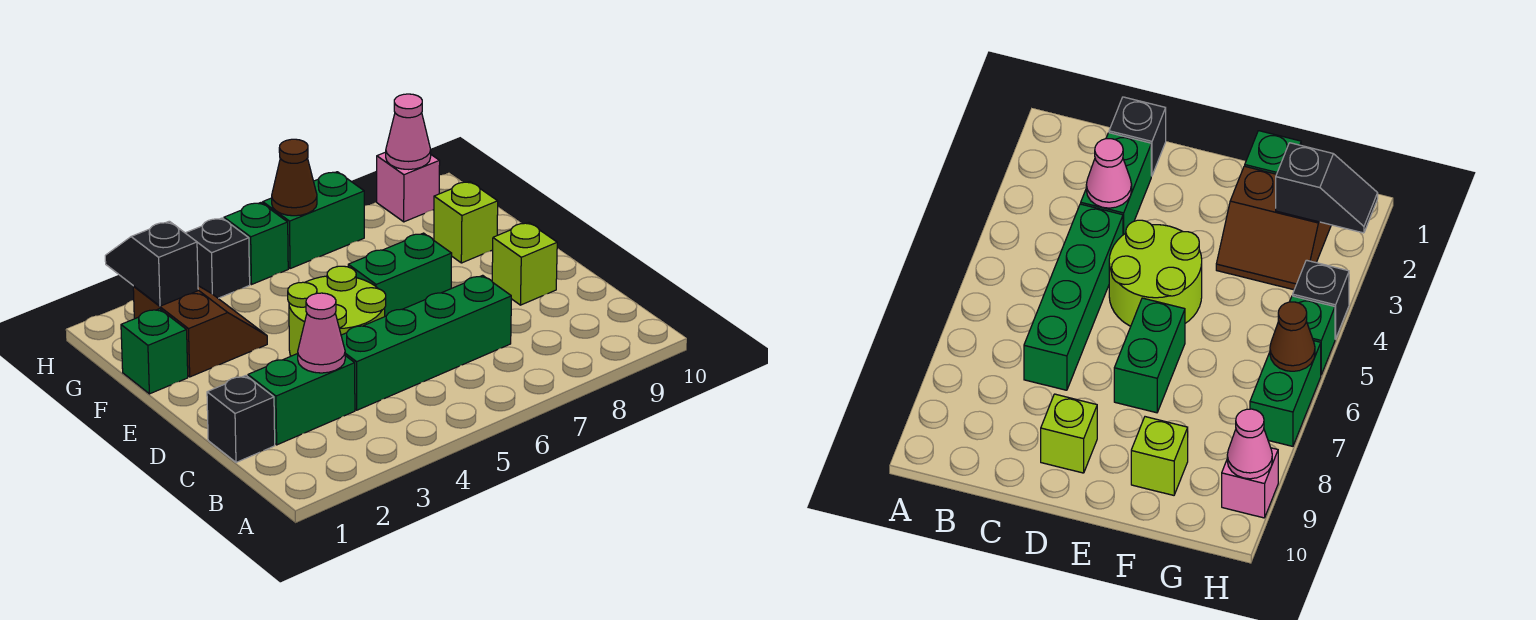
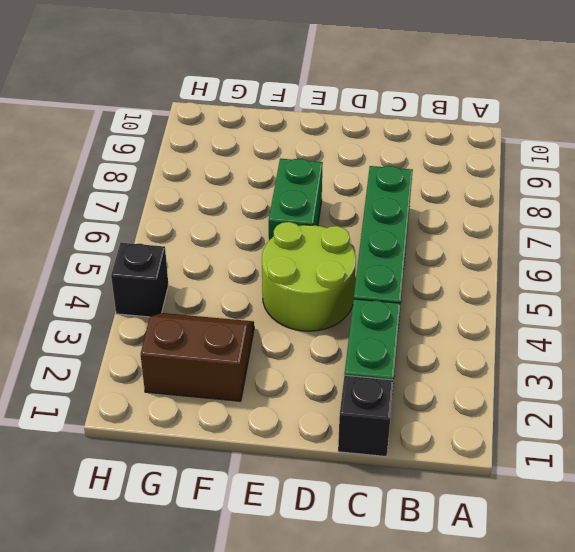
none -> lime brick D9 level 1
none -> green brick F1 level 1
none -> lime brick F9 level 1

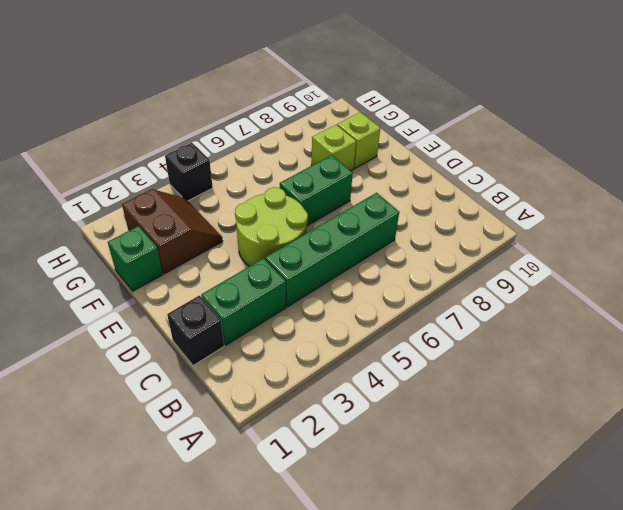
lime brick F8 level 1 -> lime brick D9 level 1
none -> green brick H5 level 1
none -> green brick H6:H7 level 1
none -> pink brick H9 level 1

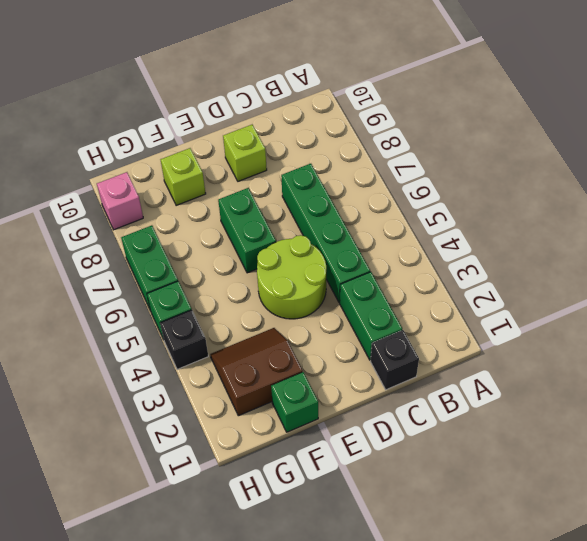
none -> pink cone C3 level 2
none -> black slope G2:H2 level 2 top G
none -> brown cone H6 level 2

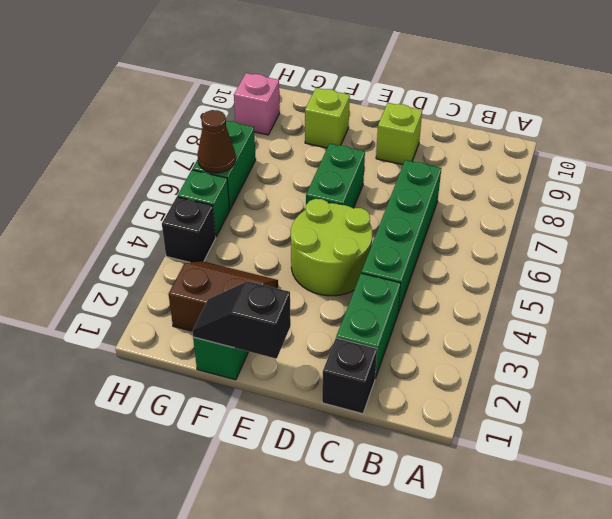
black slope E1:F1 level 2 top E -> black slope G2:H2 level 2 top G
none -> pink cone C3 level 2
none -> pink cone H9 level 2

